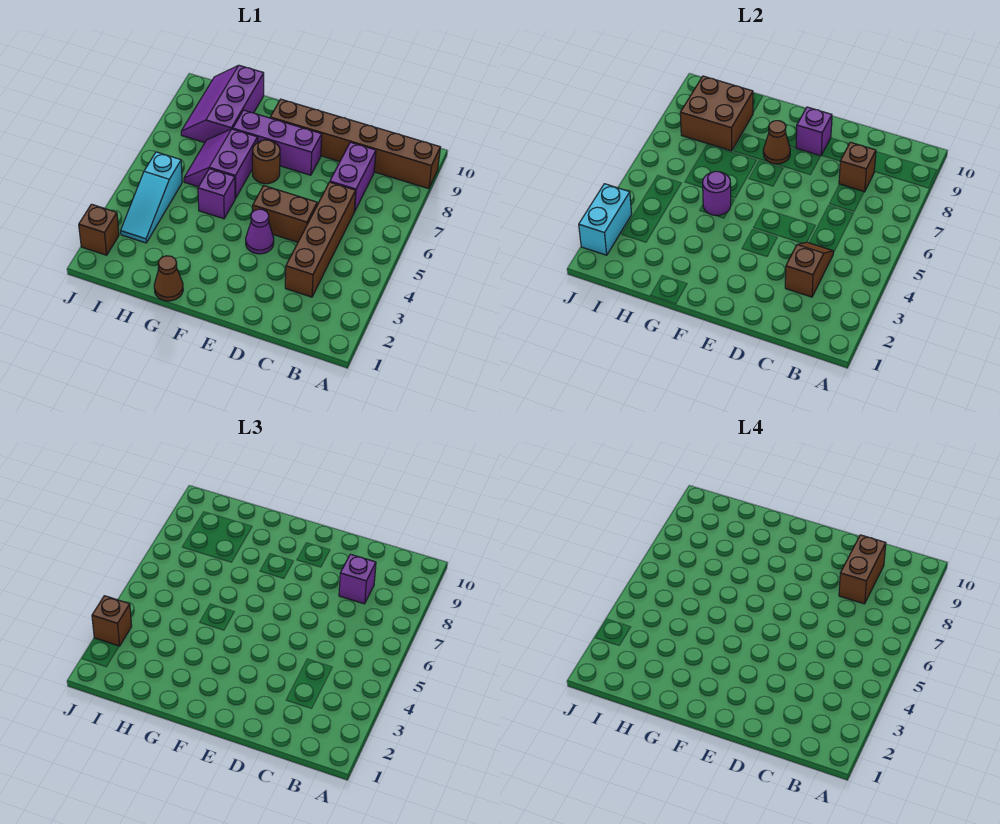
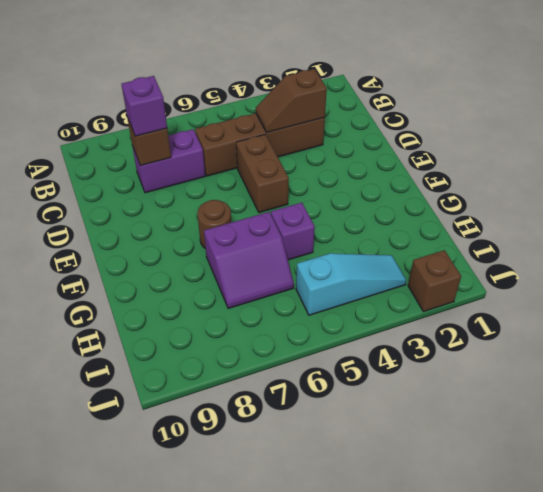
none -> brown brick A9:F9 level 1
none -> purple cone E4 level 1
none -> purple brick E8:G8 level 1

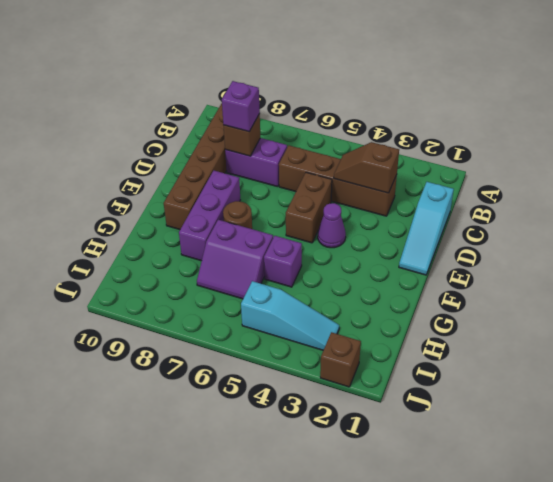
cyan slope C1:E1 level 1 top C -> none
none -> brown cone G1 level 1
none -> purple slope H8:I10 level 1 top H
none -> purple brick E9 level 2

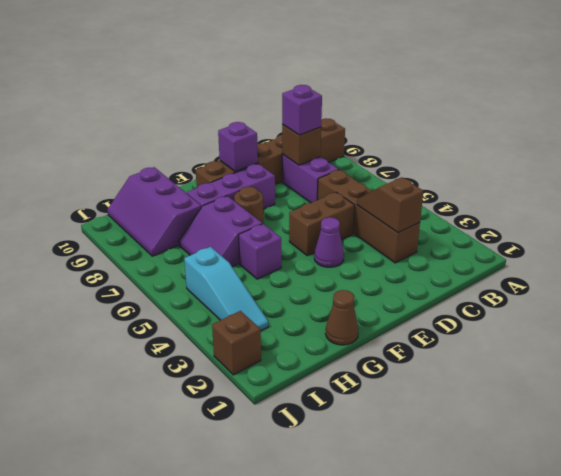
none -> brown cone F8 level 2
none -> purple round brick G5 level 2
none -> brown brick H8:I9 level 2

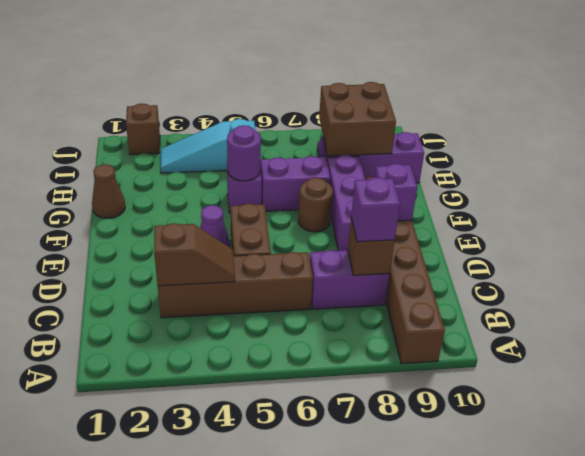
none -> brown cone F8 level 2
none -> cyan brick J2:J3 level 2
none -> brown brick J3 level 3

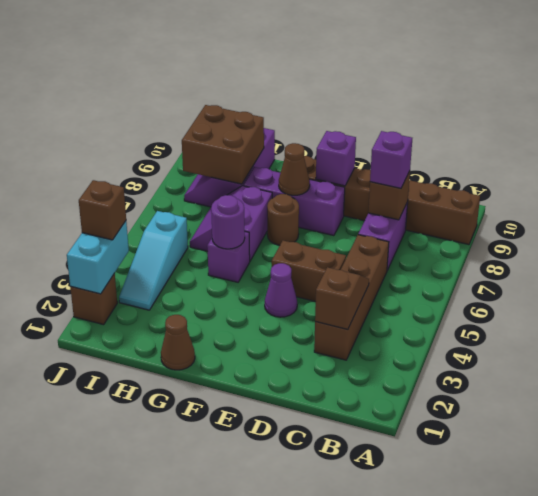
none -> brown brick C8:C9 level 4

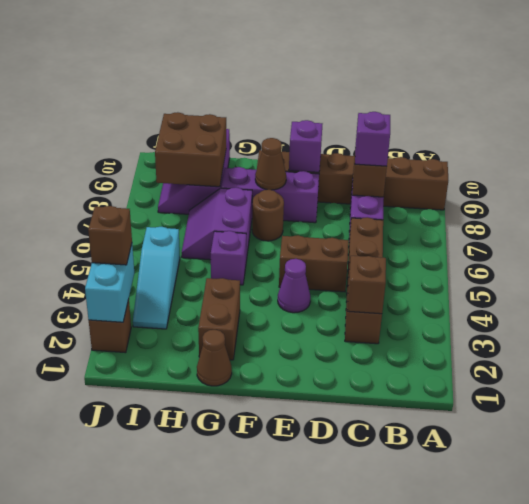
brown brick G2:G3 level 1 -> brown brick C8:C9 level 4
none -> purple round brick G5 level 2

